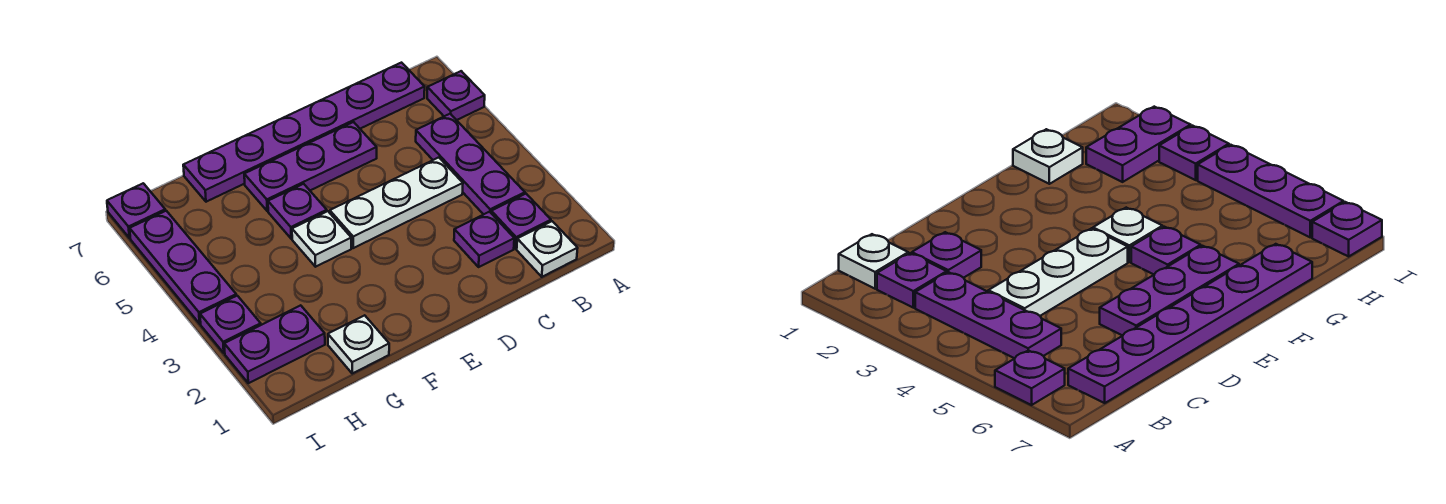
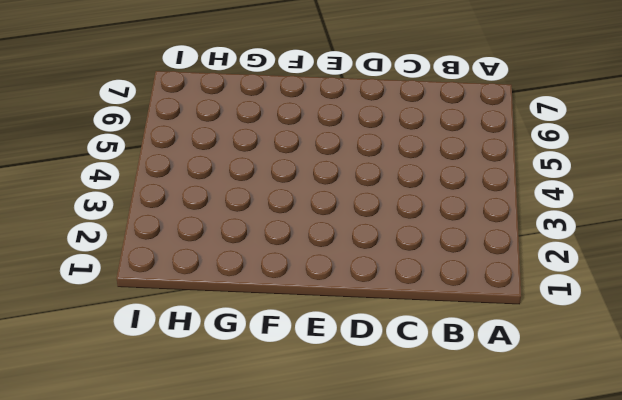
none -> purple plate A6 level 1
none -> white plate B1 level 1
none -> purple plate B2 level 1

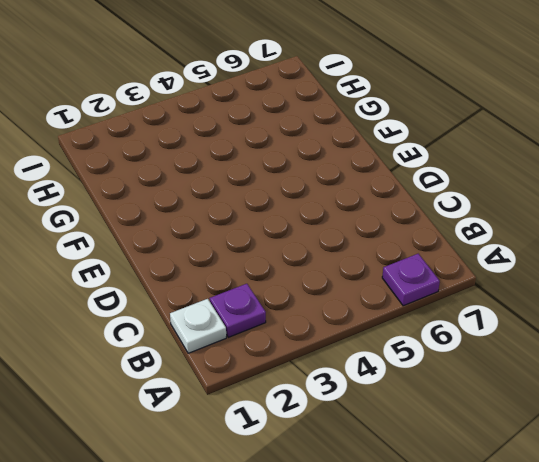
none -> purple plate B3:B5 level 1
none -> purple plate B7:G7 level 1
none -> purple plate C2 level 1

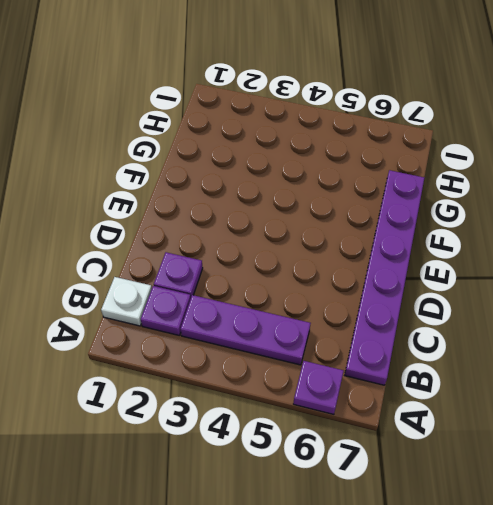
none -> white plate C4:E4 level 1
none -> purple plate D6:F6 level 1
none -> white plate F4 level 1

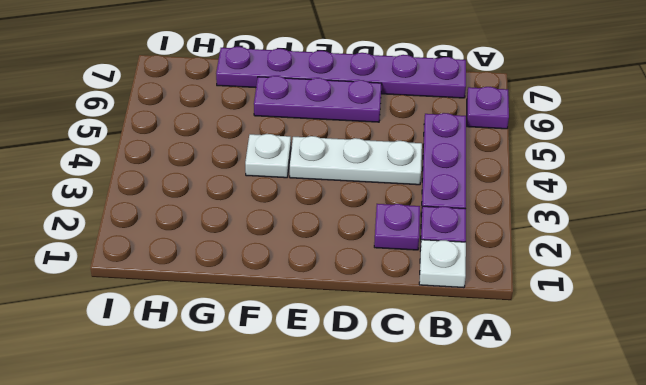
none -> purple plate F5 level 1
none -> white plate G1 level 1
none -> purple plate H2:I2 level 1

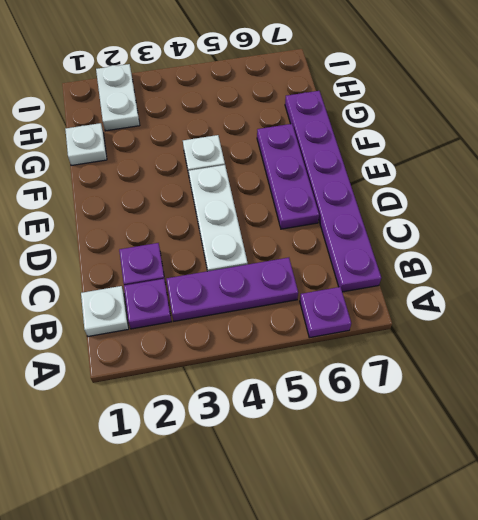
white plate H2:I2 level 1 -> purple plate H2:I2 level 1
none -> purple plate F5 level 1
none -> purple plate I3 level 1
none -> purple plate I4:I6 level 1

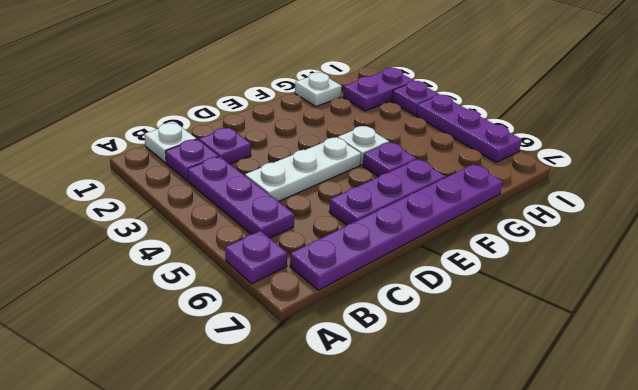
none -> purple plate I7 level 1

